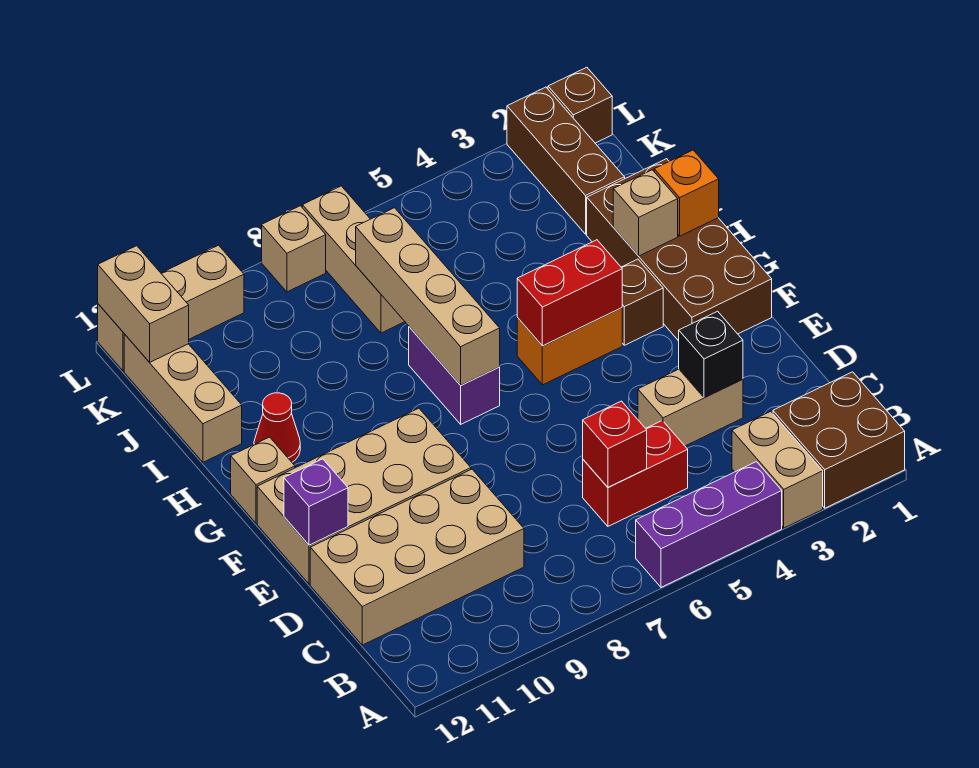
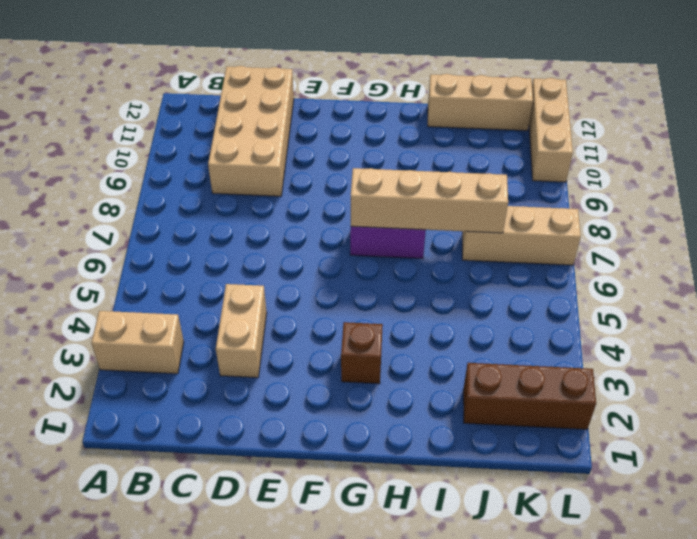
none -> brown brick A1:B2 level 1
none -> purple brick A4:A6 level 1
none -> red brick C5:C6 level 1

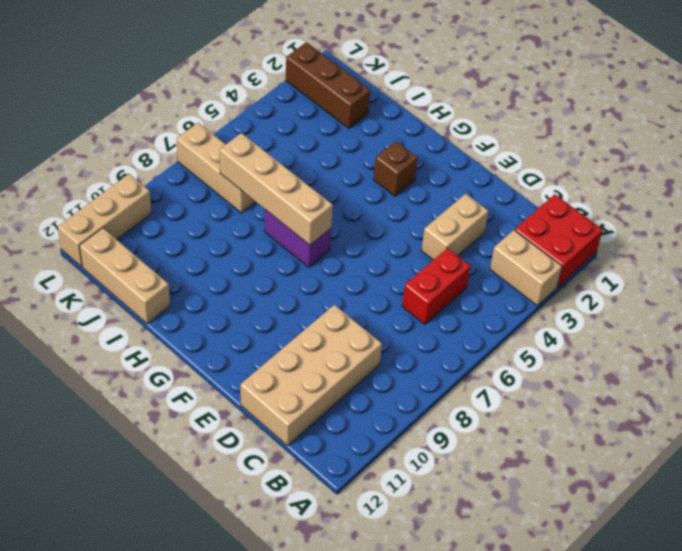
red brick A1:B2 level 1 -> brown brick A1:B2 level 1
none -> purple brick A4:A6 level 1
none -> tan brick E9:F12 level 1
none -> brown brick F1:I2 level 1

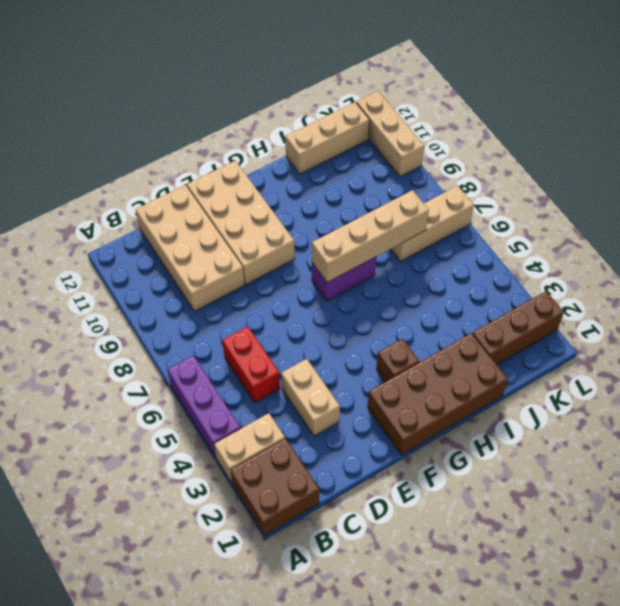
none -> orange brick G4:G5 level 1
none -> tan brick G12 level 1
none -> red cone H11 level 1

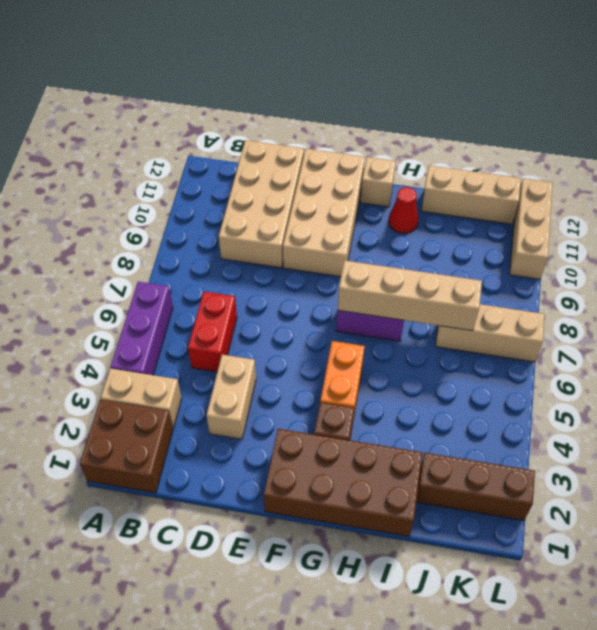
none -> brown brick L1 level 1
none -> tan brick L8 level 1
none -> red brick C6 level 2

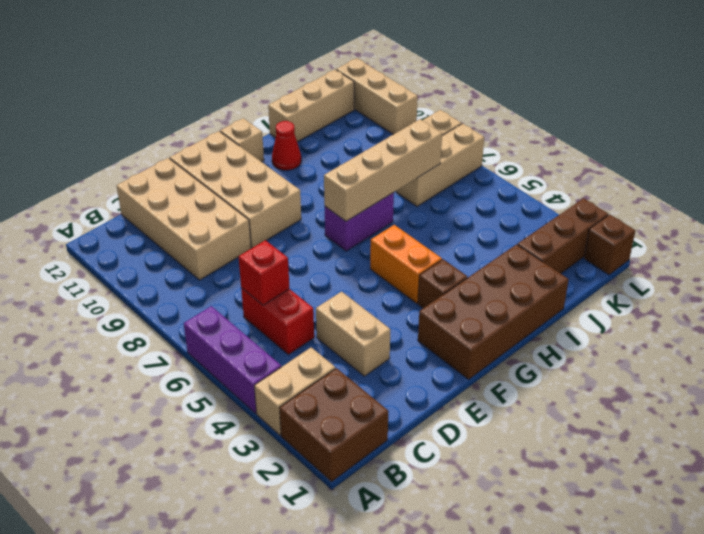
none -> black brick D3 level 2
none -> purple brick E12 level 2
none -> red brick G4:G5 level 2

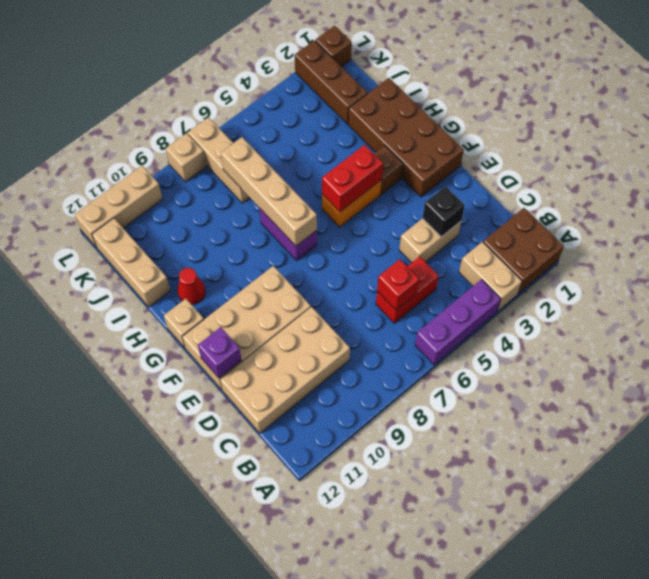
none -> orange brick H1 level 2
none -> tan brick H2 level 2
none -> tan brick K12:L12 level 2

